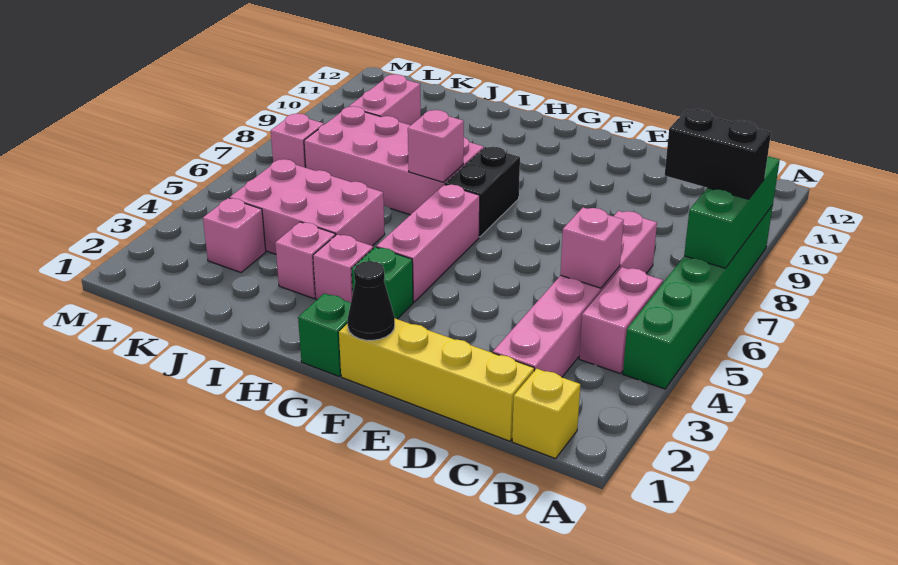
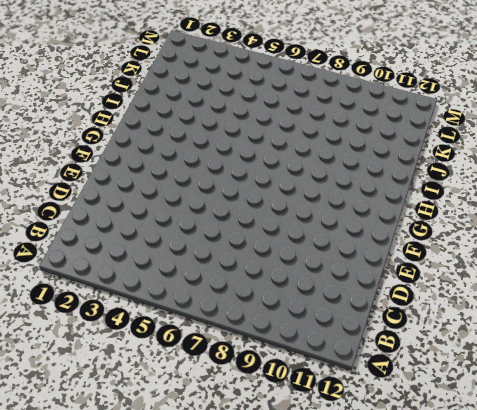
none -> green brick A4:A9 level 1
none -> yellow brick B1 level 1
none -> pink brick B4:B5 level 1

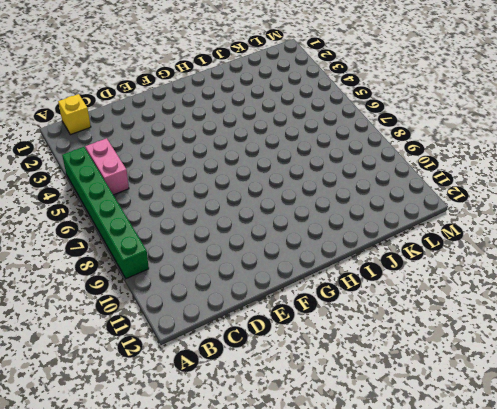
none -> yellow brick C1:F1 level 1
none -> pink brick C2:C7 level 1
none -> green brick G1 level 1

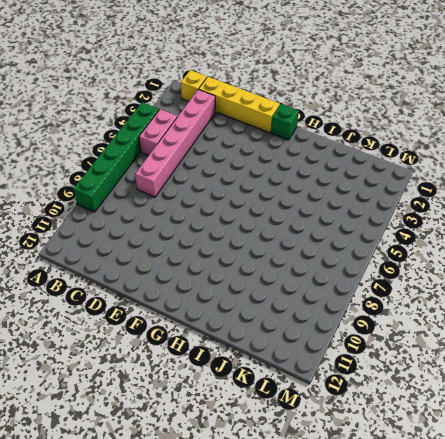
none -> green brick G3 level 1
none -> pink brick G4:G6 level 1
none -> black brick G7:G8 level 1

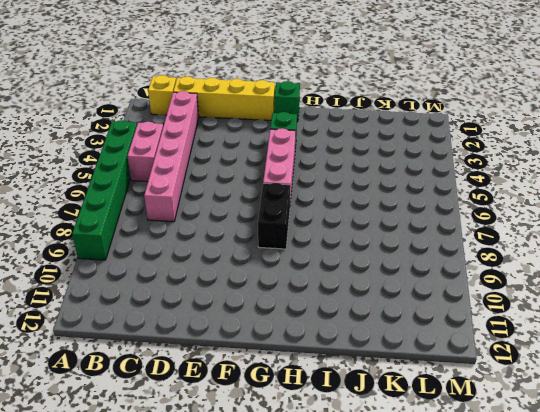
none -> pink brick H3 level 1
none -> pink brick H7:K8 level 1
none -> pink brick I3 level 1

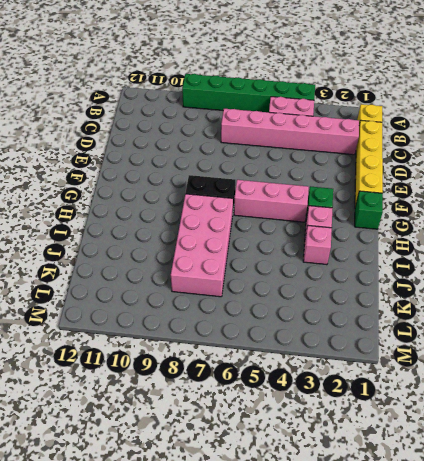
none -> pink brick I4:K5 level 1
none -> pink brick K3 level 1
none -> pink brick K9:K10 level 1

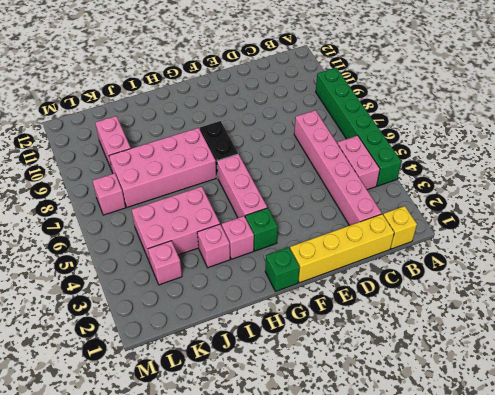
none -> green brick A7:A9 level 2
none -> pink brick C5 level 2
none -> black cone F1 level 2

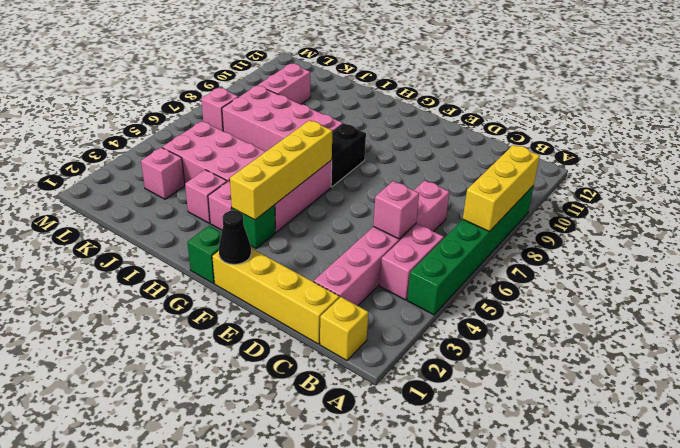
yellow brick A7:A9 level 2 -> green brick A7:A9 level 2
yellow brick G3:G6 level 2 -> none
none -> pink brick H7 level 2
none -> black brick A8:B8 level 3

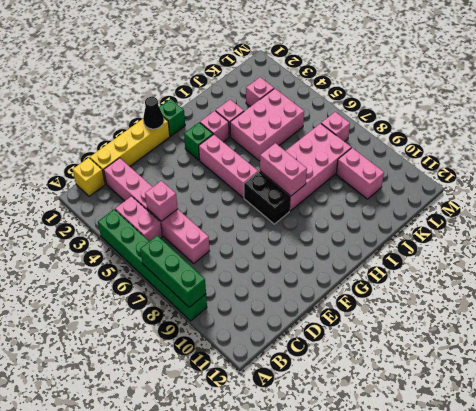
pink brick H7:H8 level 2 -> pink brick H7 level 2
none -> black brick A8:B8 level 3

